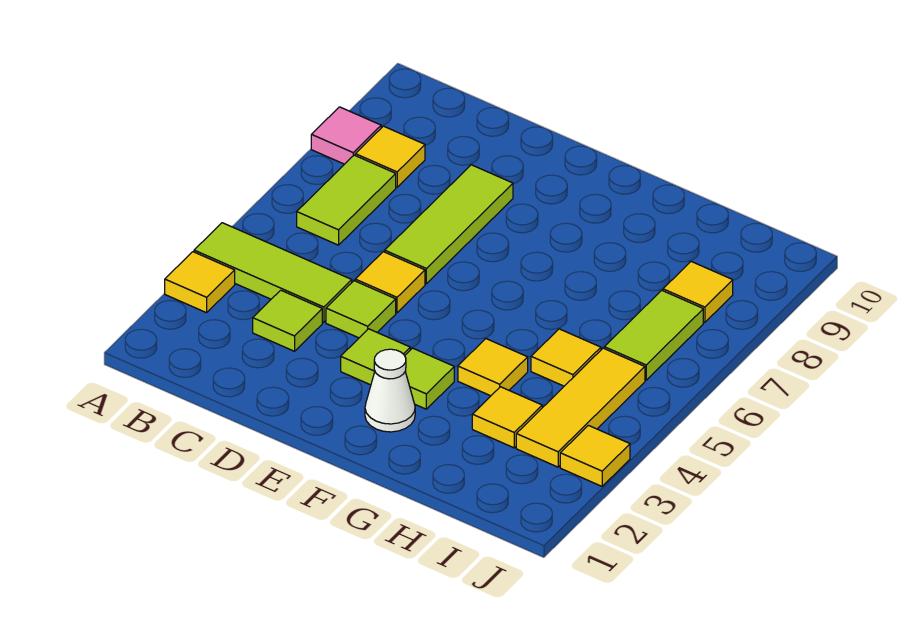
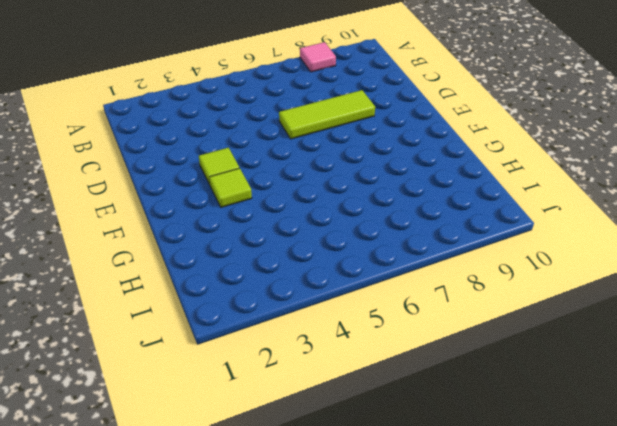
none -> yellow tile A3 level 1
none -> lime tile A4:C4 level 1
none -> lime tile B6:B7 level 1

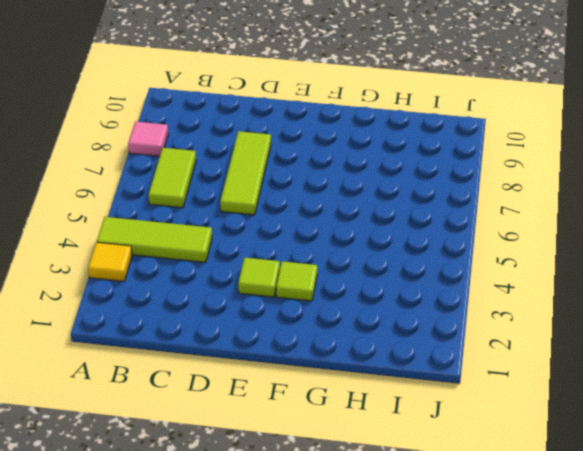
none -> yellow tile B8 level 1
none -> lime tile C3 level 1
none -> lime tile D4 level 1

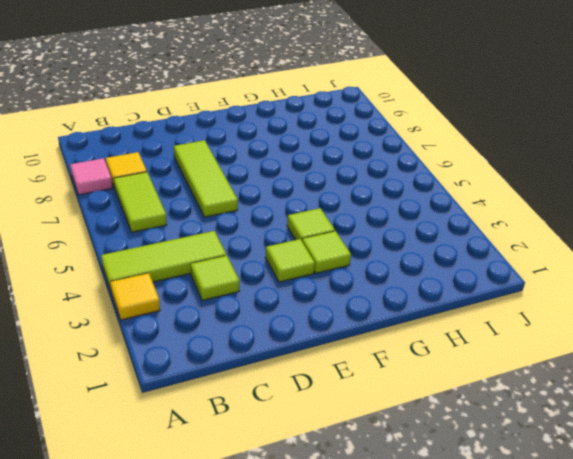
lime tile F4 level 1 -> lime tile D4 level 1
none -> yellow tile D5 level 1
none -> white cone F2 level 1
none -> yellow tile G4 level 1

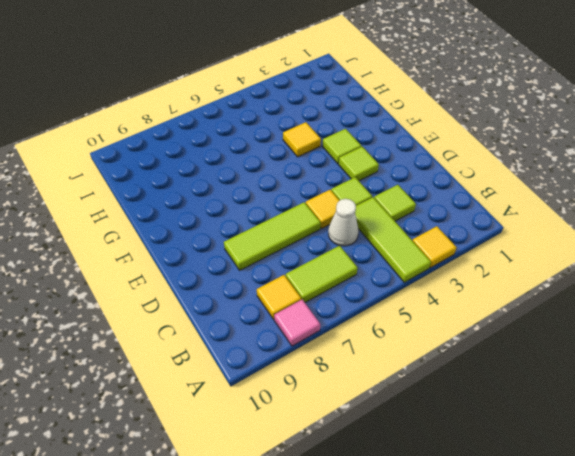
white cone C5 level 1 -> white cone F2 level 1
none -> yellow tile H3 level 1
none -> yellow tile H5 level 1
none -> yellow tile I3:I5 level 1

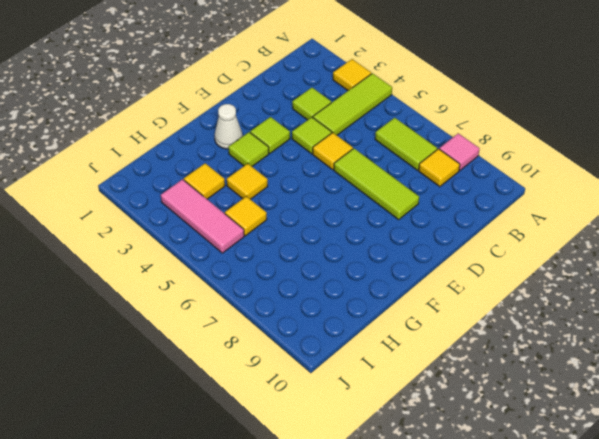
pink tile I3:I5 level 1 -> yellow tile I3:I5 level 1
none -> lime tile I6:I7 level 1
none -> yellow tile I8 level 1
none -> yellow tile J3 level 1

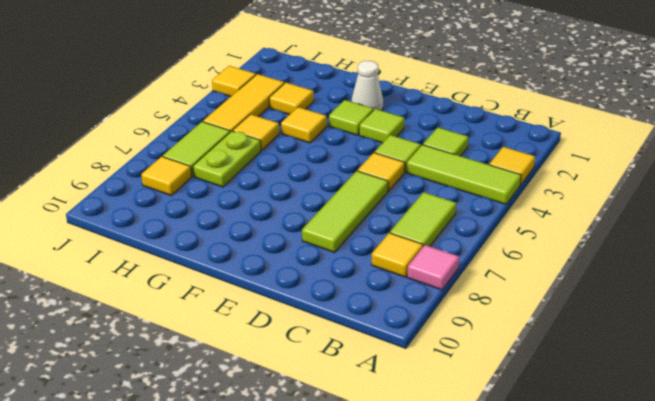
lime plate H6:H7 level 1 -> none

